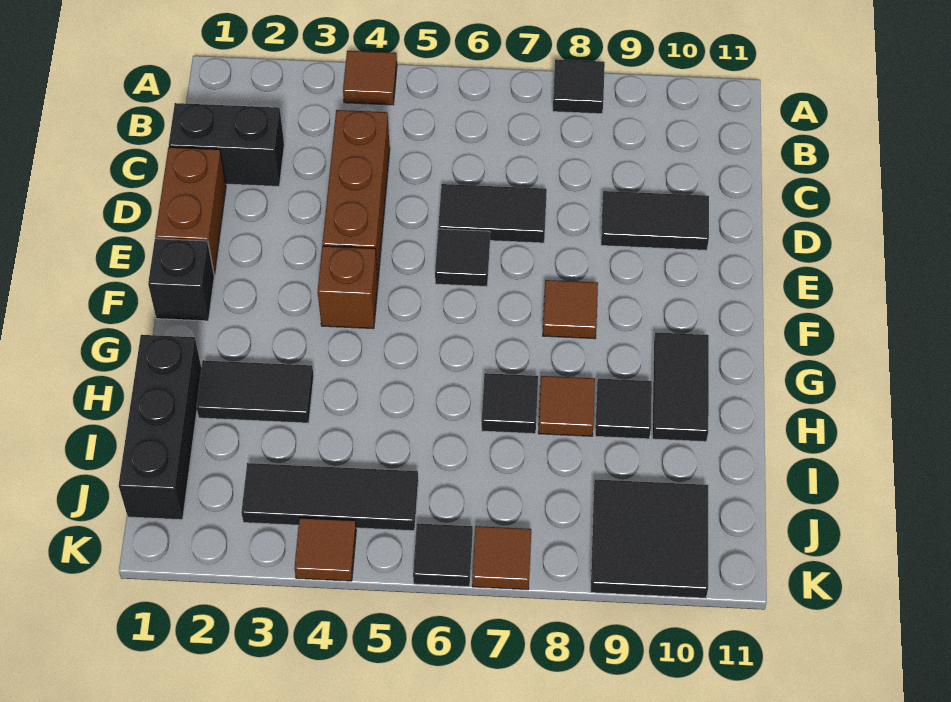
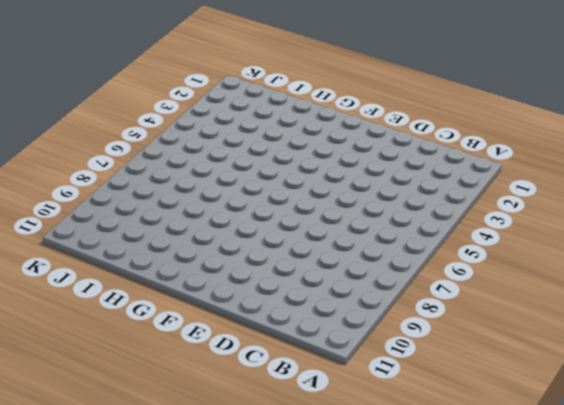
none -> brown tile A4 level 1
none -> black tile A8 level 1
none -> black brick C1:C2 level 1

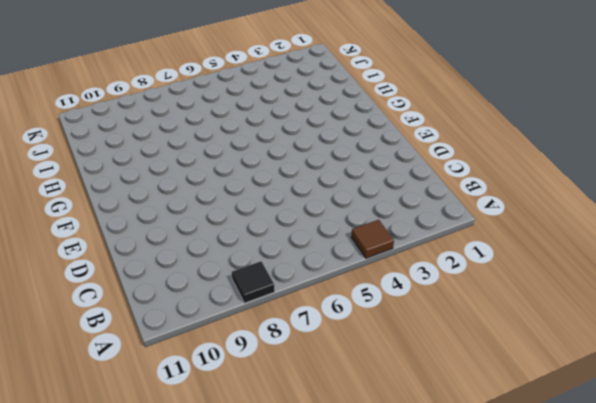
none -> black brick C1:C2 level 1
none -> brown brick C4:E4 level 1
none -> brown brick D1:E1 level 1

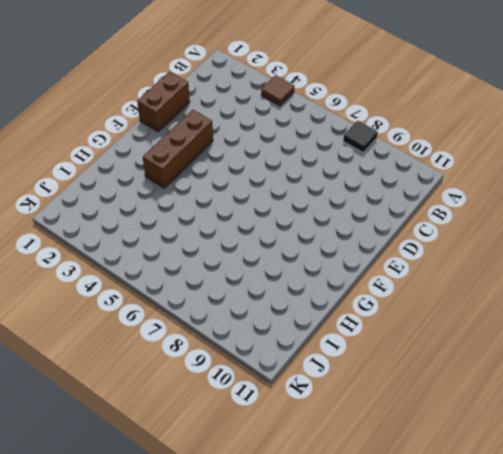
brown brick E3:G3 level 1 -> brown brick C4:E4 level 1
none -> black brick C1:C2 level 1
none -> black tile D6:D7 level 1
none -> black tile D9:D10 level 1

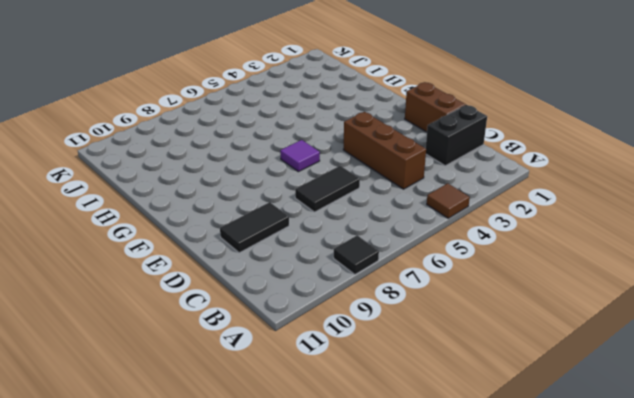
purple tile F6 level 1 -> none
none -> black tile E6 level 1
none -> black brick F1 level 1
none -> brown brick F4 level 1

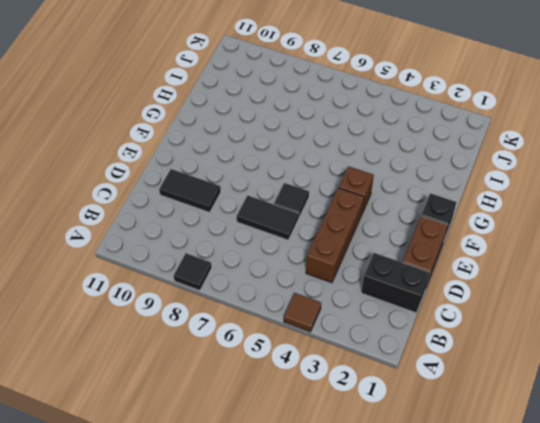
none -> brown tile F8 level 1
none -> black tile G10:H10 level 1
none -> black brick H1:J1 level 1

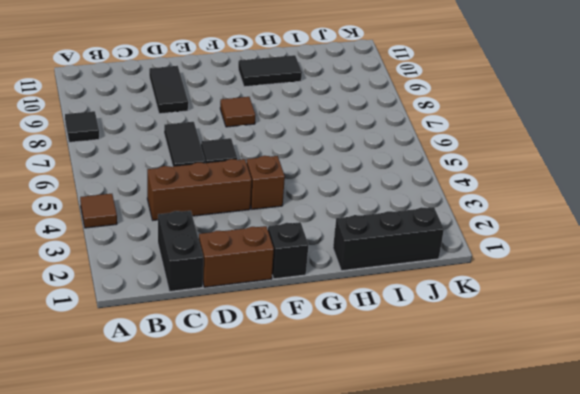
none -> black tile H2:H3 level 1
none -> black tile H7 level 1
none -> brown tile H8 level 1

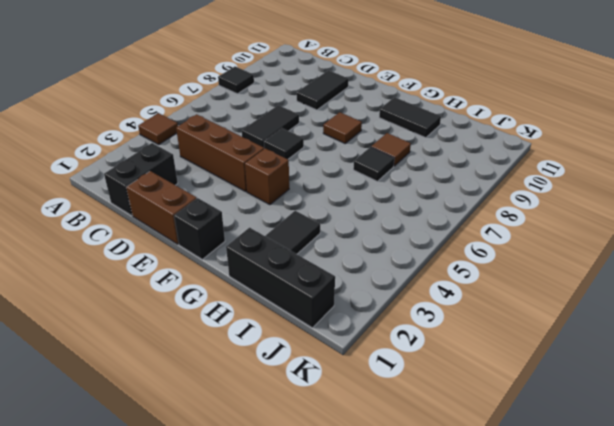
none -> black tile H9 level 1
none -> black tile J3:J5 level 1
none -> black tile J9:K10 level 1

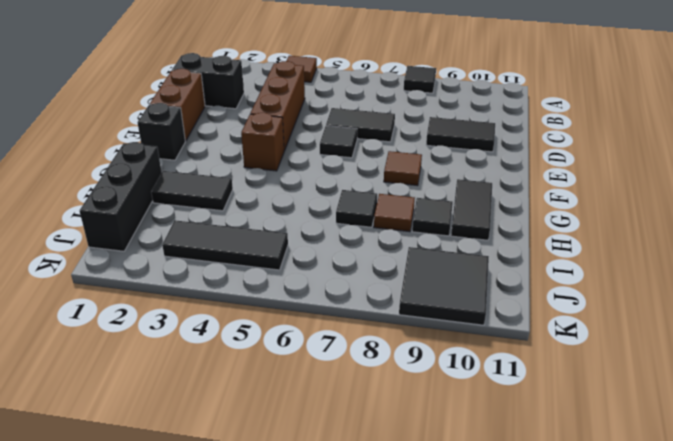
none -> brown tile K4 level 1
none -> black tile K6 level 1
none -> brown tile K7 level 1

